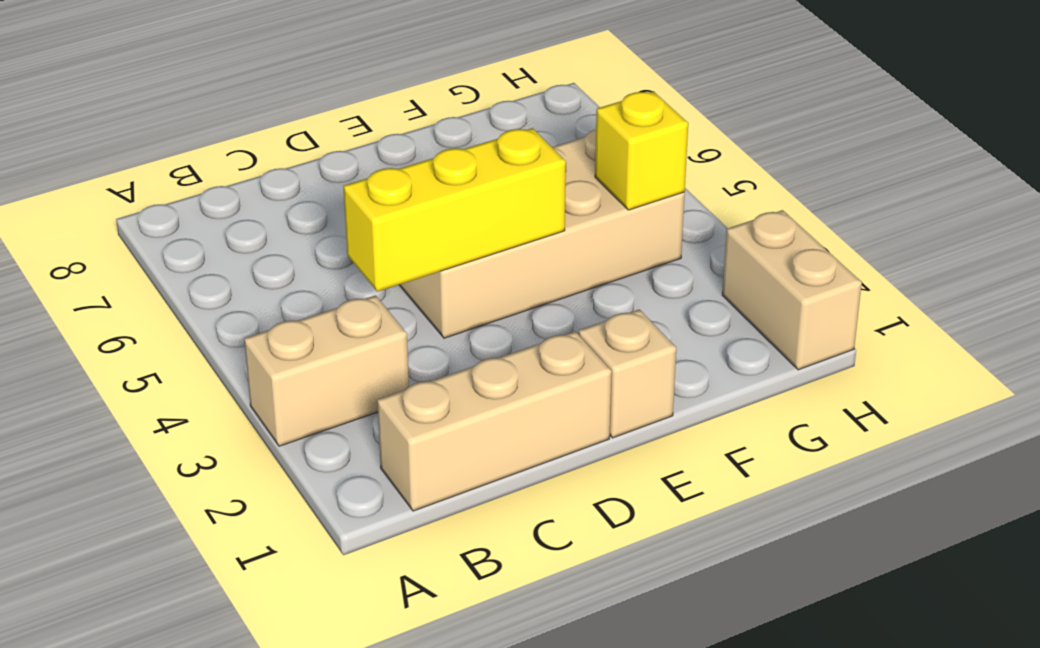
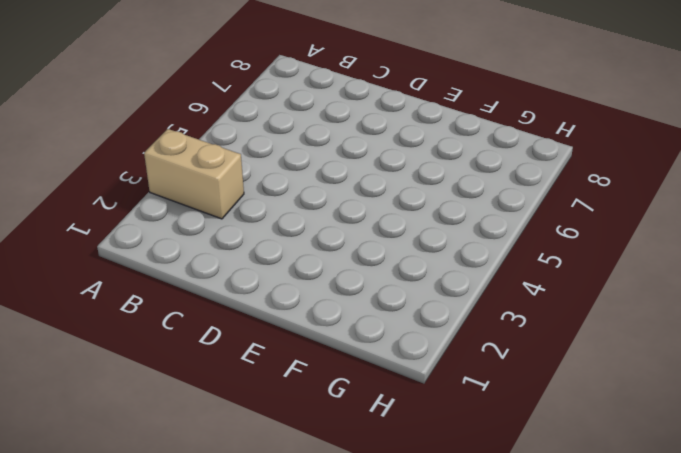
none -> tan brick B1:D1 level 1
none -> tan brick D4:G5 level 1

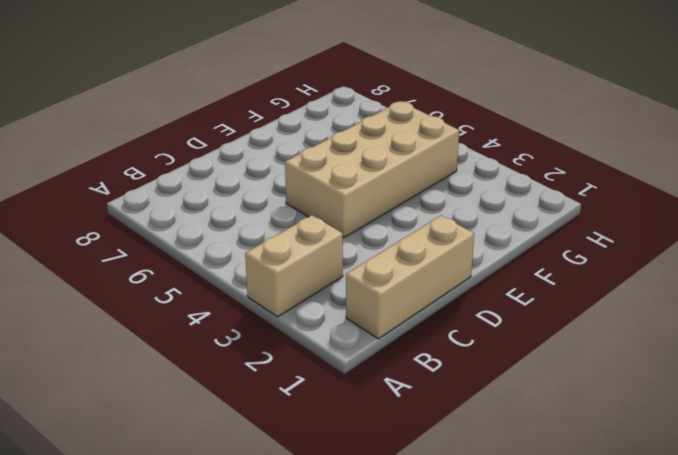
none -> tan brick E1 level 1
none -> tan brick H1:H2 level 1

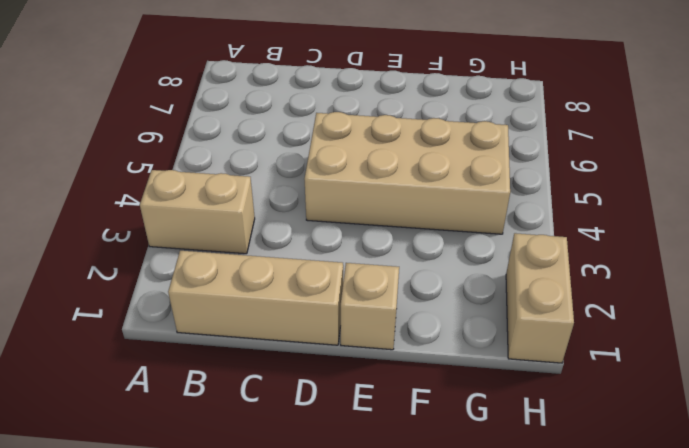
none -> yellow brick C4:E4 level 2
none -> yellow brick G4 level 2

